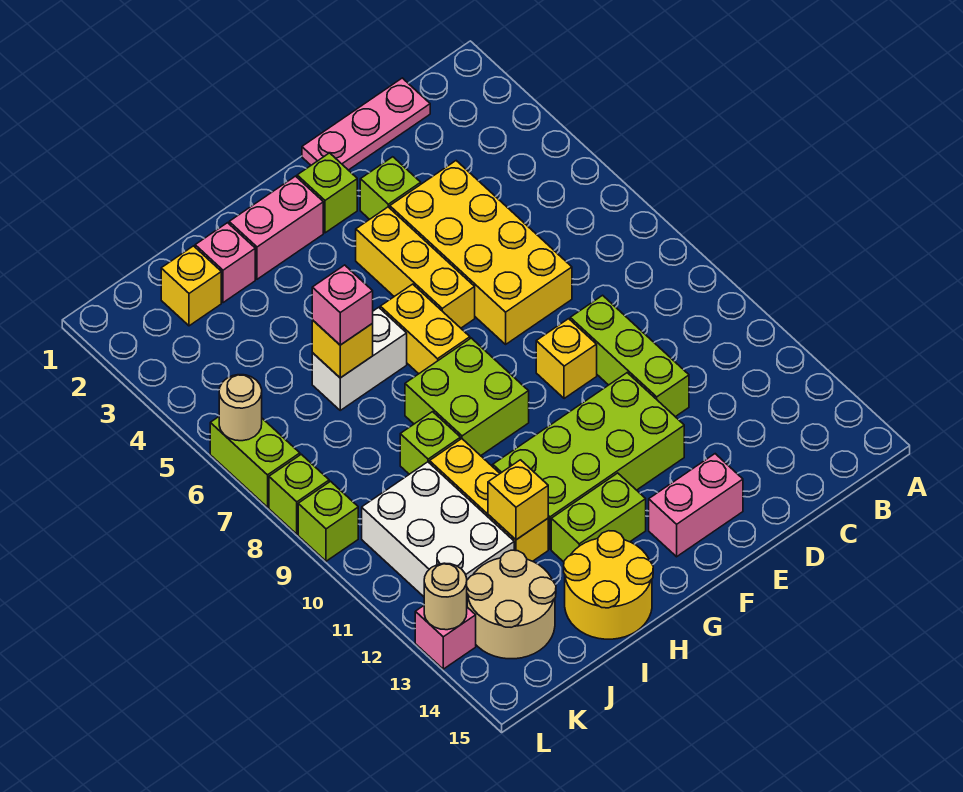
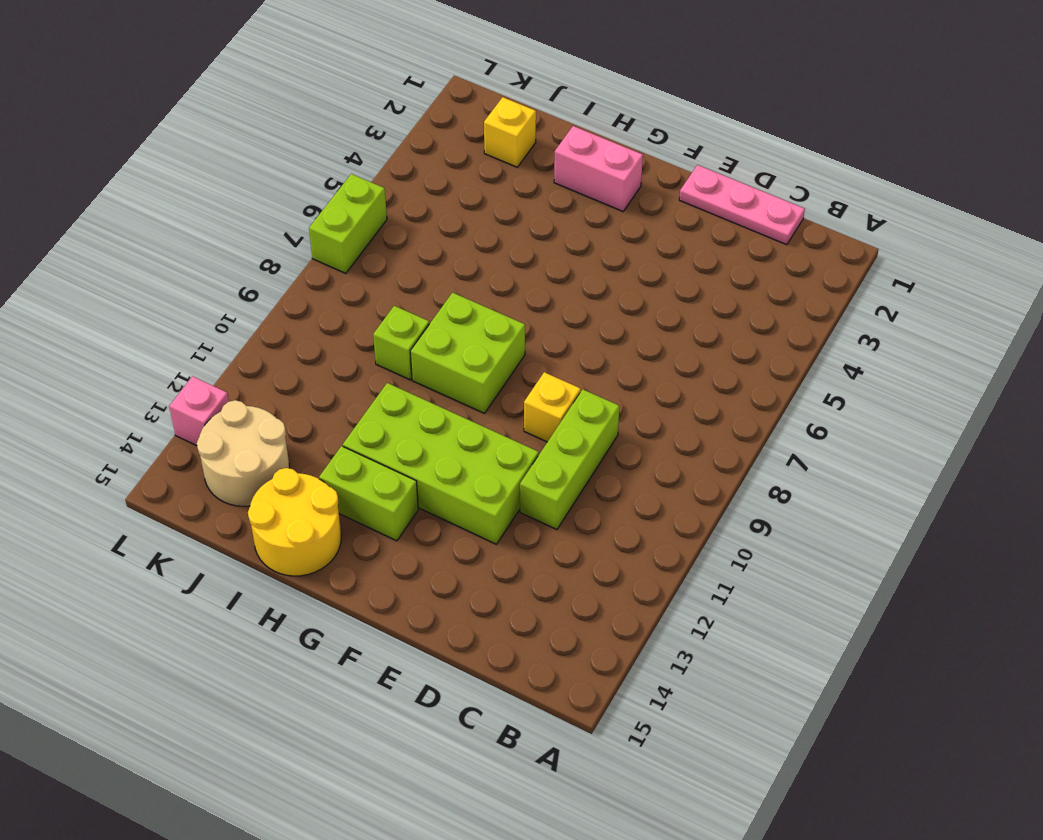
none -> yellow brick D4:E7 level 1
none -> lime brick E3 level 1
none -> pink brick E14:F14 level 1
none -> lime brick F2 level 1

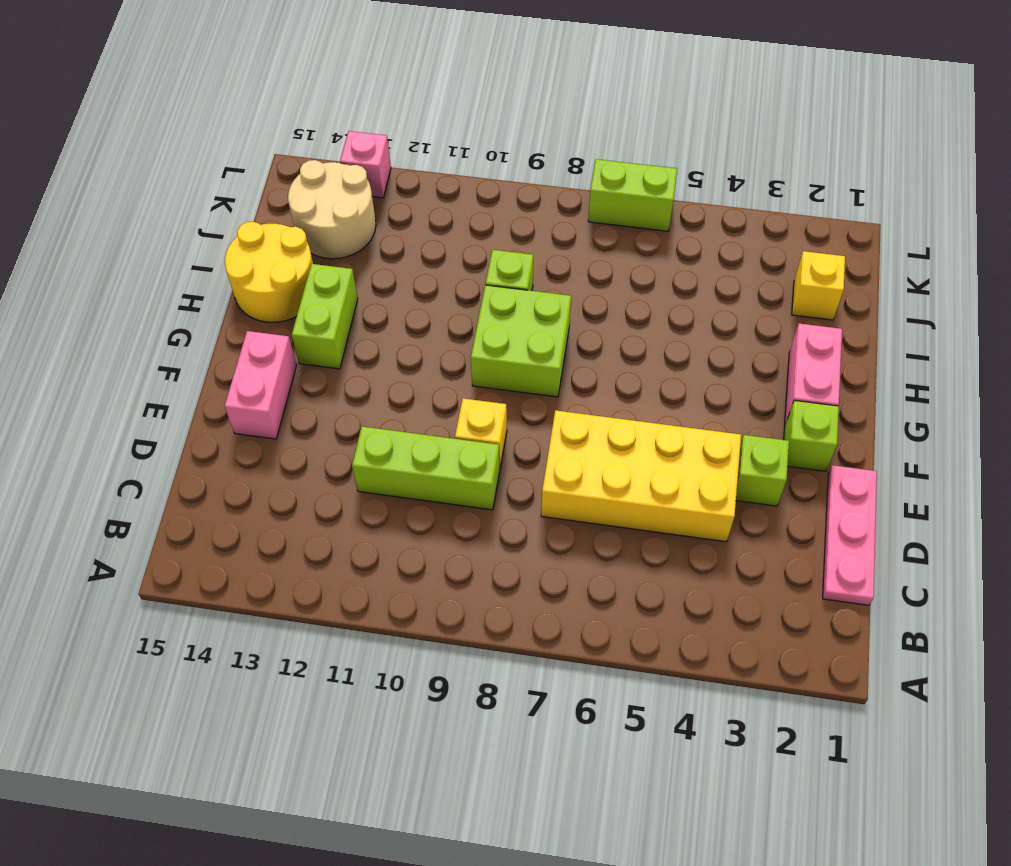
none -> lime brick E11:H12 level 1
none -> yellow brick F4:F6 level 1
none -> yellow brick G6:G7 level 1
none -> white brick H6:I6 level 1

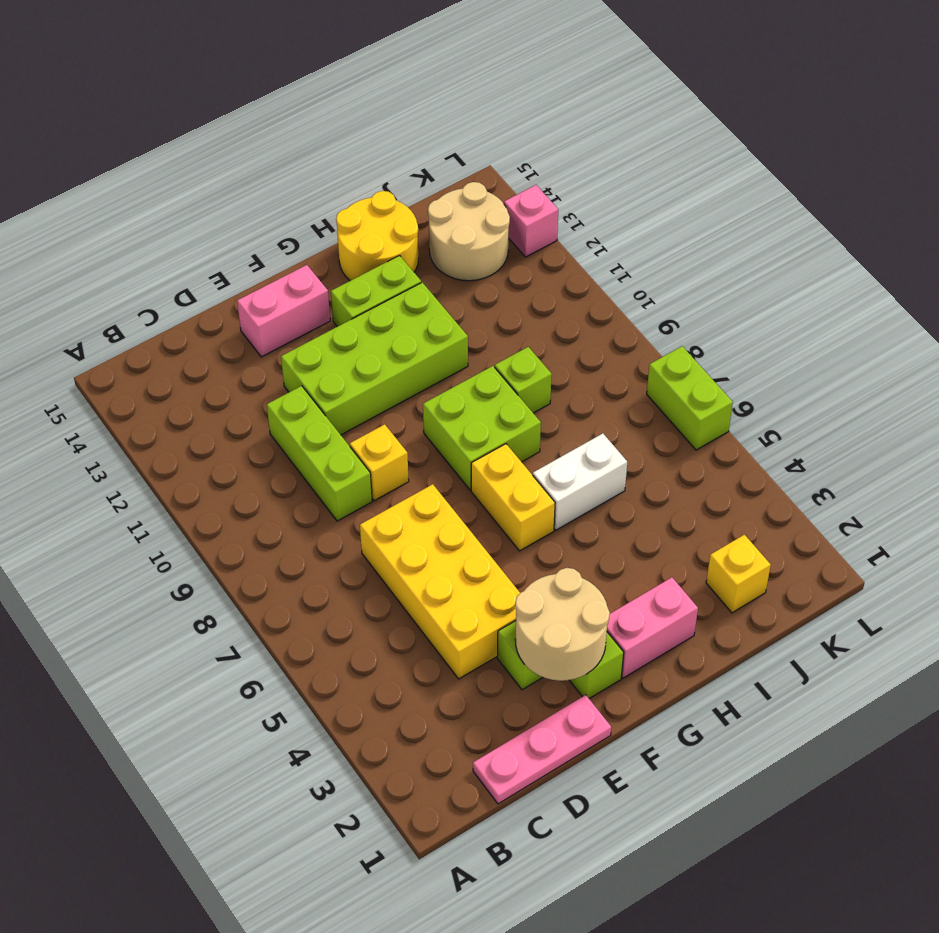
tan round brick E2:F3 level 2 -> none
none -> yellow brick F4:F6 level 1
none -> pink brick I2 level 1
none -> yellow brick I10:I12 level 1
none -> white brick J10:K12 level 1

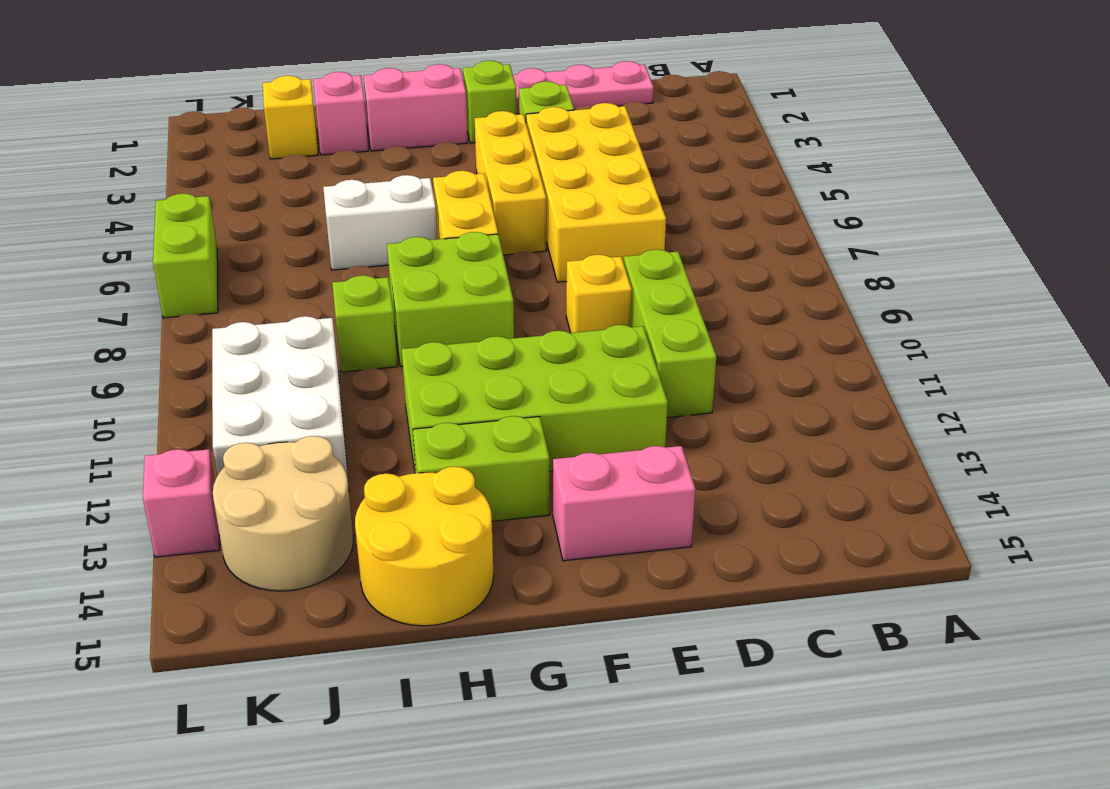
none -> yellow brick I10:I12 level 1
none -> lime brick L8 level 1
none -> lime brick L9 level 1
none -> yellow brick I6 level 2

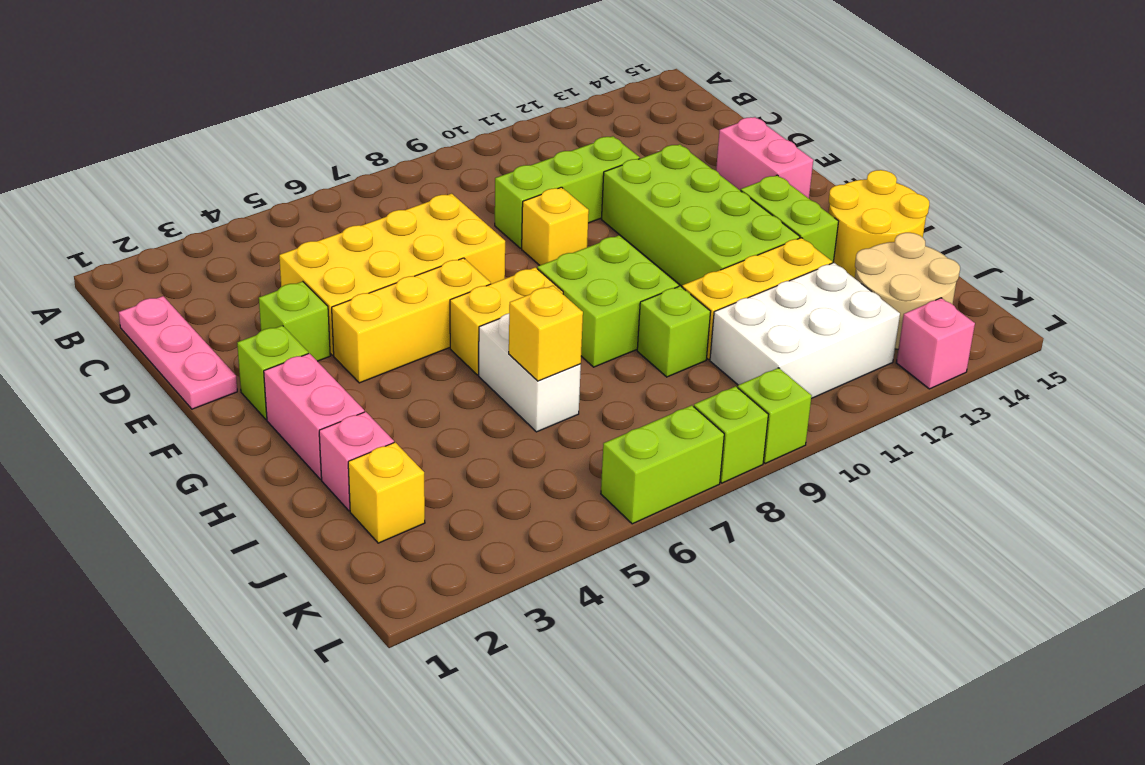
none -> yellow brick I12 level 2
none -> tan round brick L6 level 2
none -> tan round brick L13 level 2
none -> pink brick I6 level 3

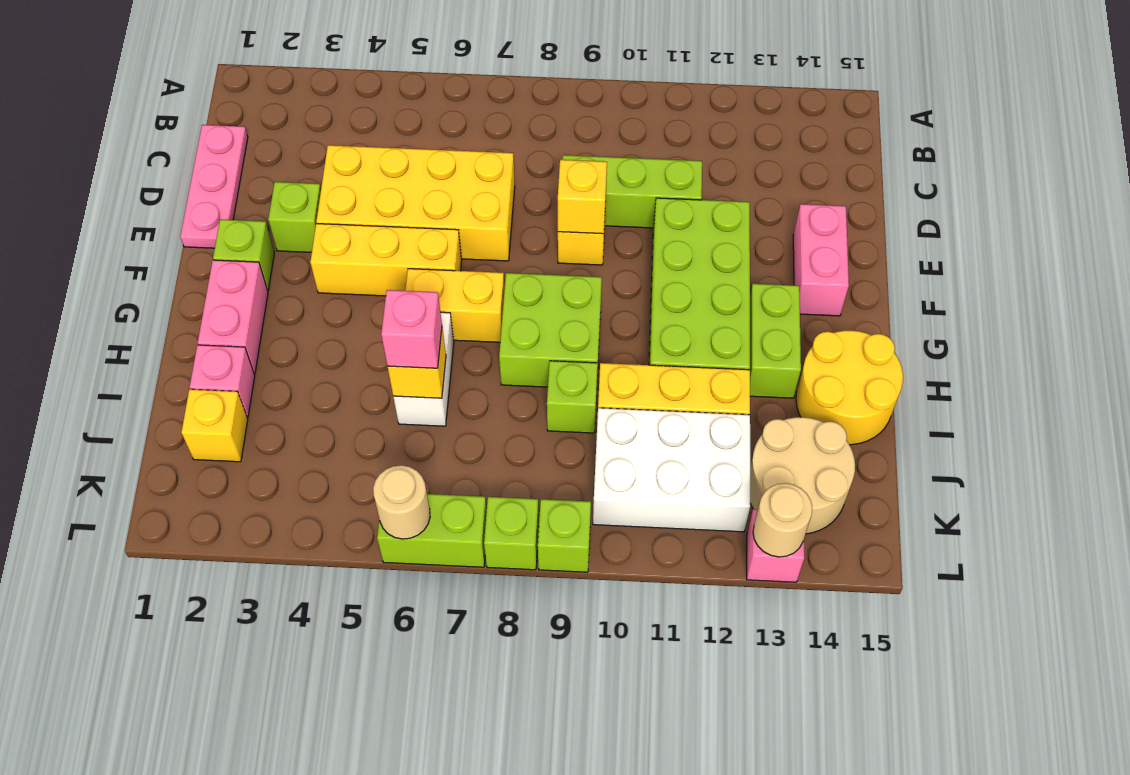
yellow brick E9 level 2 -> yellow brick I12 level 2

